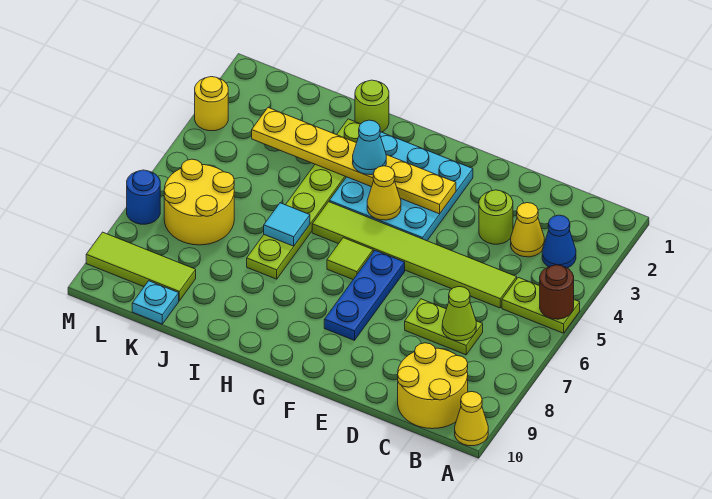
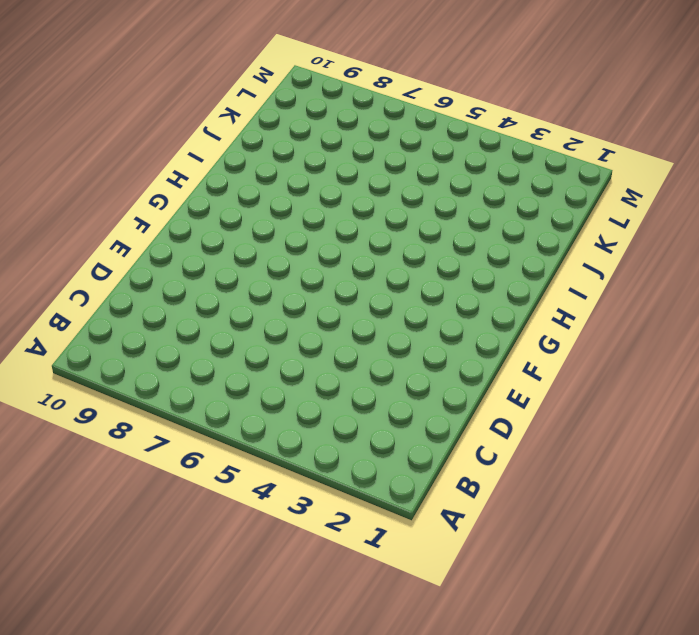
none -> lime plate A5:B5 level 1
none -> yellow cone A10 level 1
none -> blue cone B3 level 1

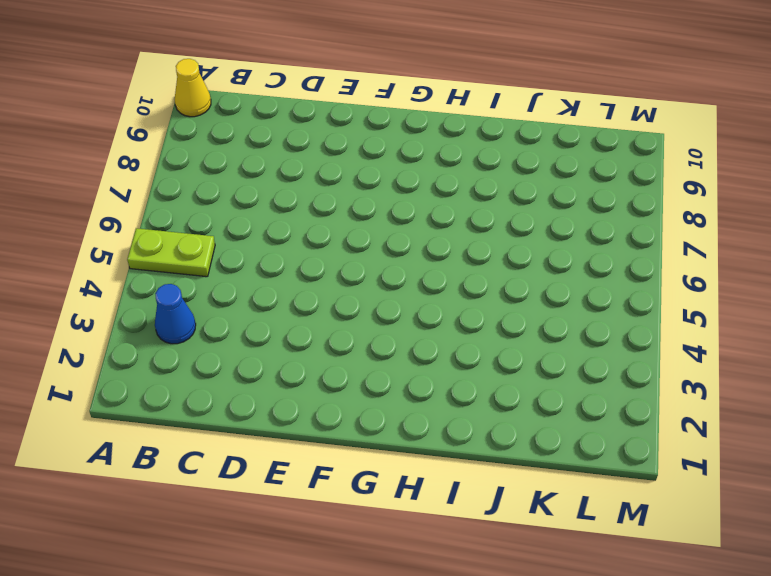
none -> yellow round brick B9:C10 level 1
none -> yellow cone C3 level 1
none -> lime tile C5:H5 level 1

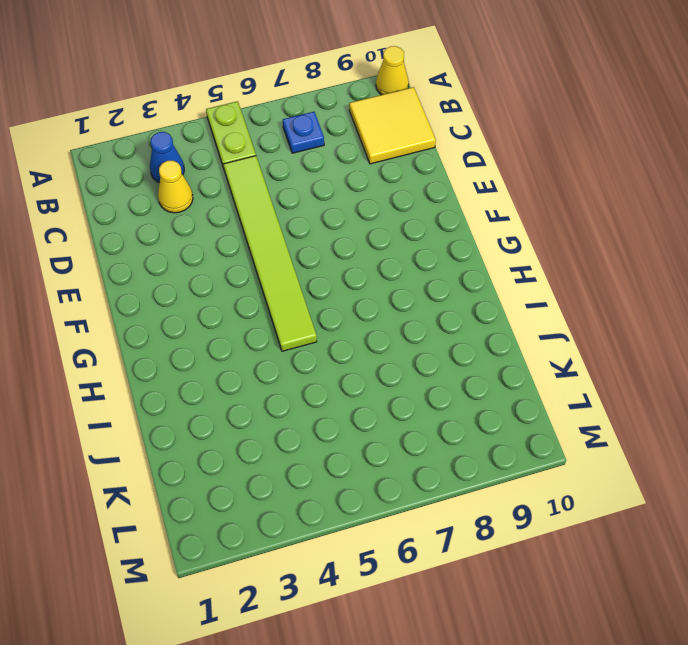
blue plate B7 level 1 -> none
yellow tile B9:C10 level 1 -> yellow round brick B9:C10 level 1
none -> lime plate C7:D7 level 1
none -> lime round brick D3 level 1
none -> cyan plate F2:H4 level 1

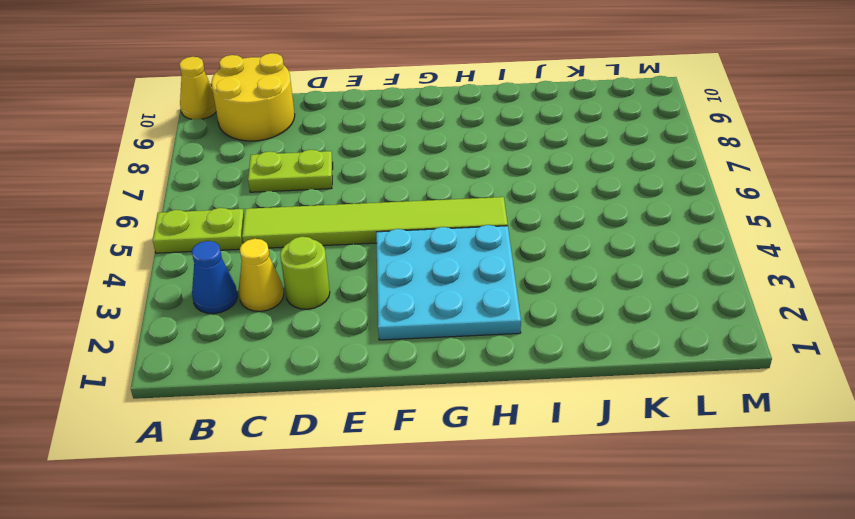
none -> blue plate F6:F8 level 1
none -> lime tile G6 level 1
none -> lime round brick I1 level 1

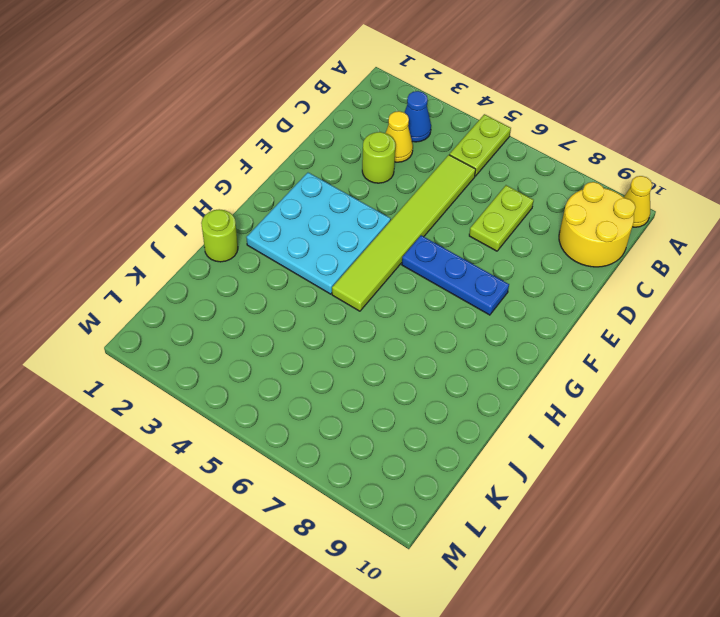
none -> lime tile G6 level 1
none -> lime plate I2:I7 level 1
none -> yellow round brick K6:L7 level 1

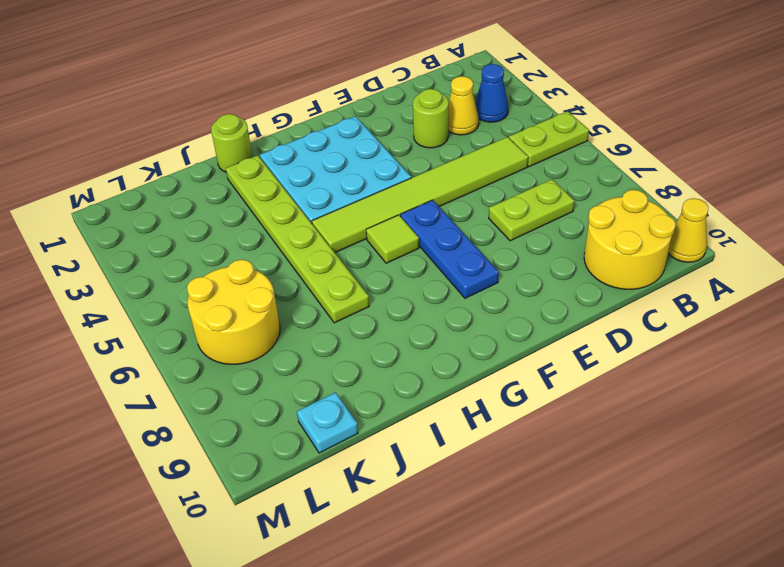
none -> lime tile K9:M9 level 1
none -> yellow round brick M3 level 1
none -> blue round brick M7 level 1

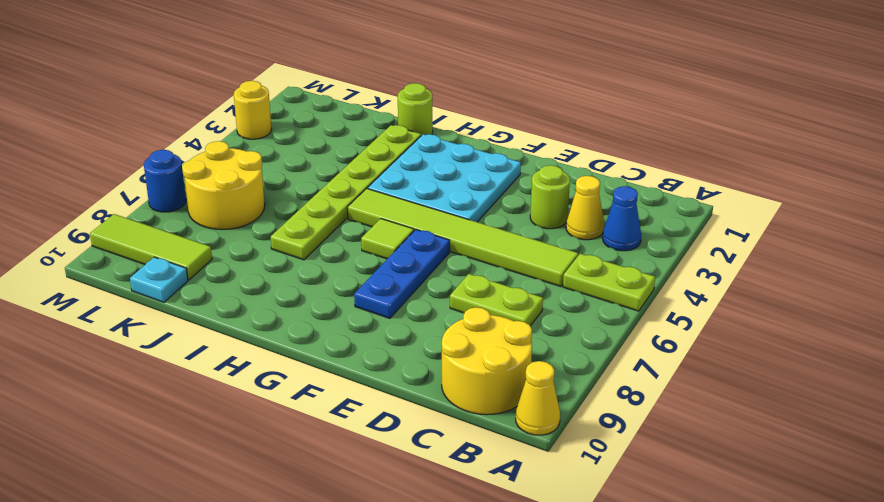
none -> brown round brick A5 level 2
none -> lime cone C7 level 2
none -> yellow plate F3:K3 level 2

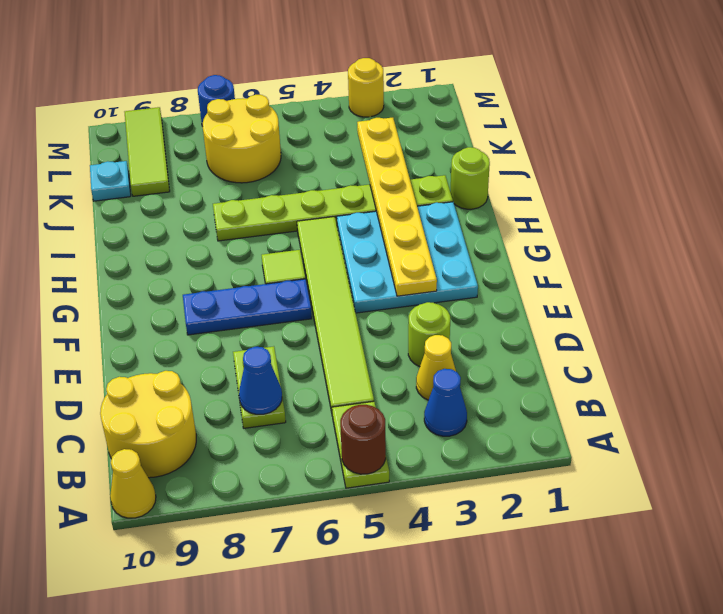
blue cone C7 level 2 -> lime cone C7 level 2
none -> yellow cone G4 level 2
none -> cyan tile I6 level 2
none -> cyan cone H3 level 3

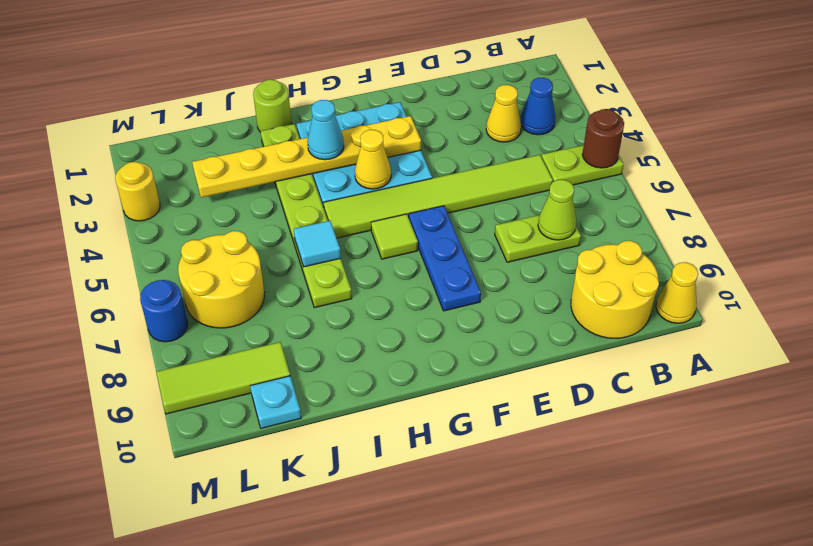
none -> lime round brick D3 level 1

